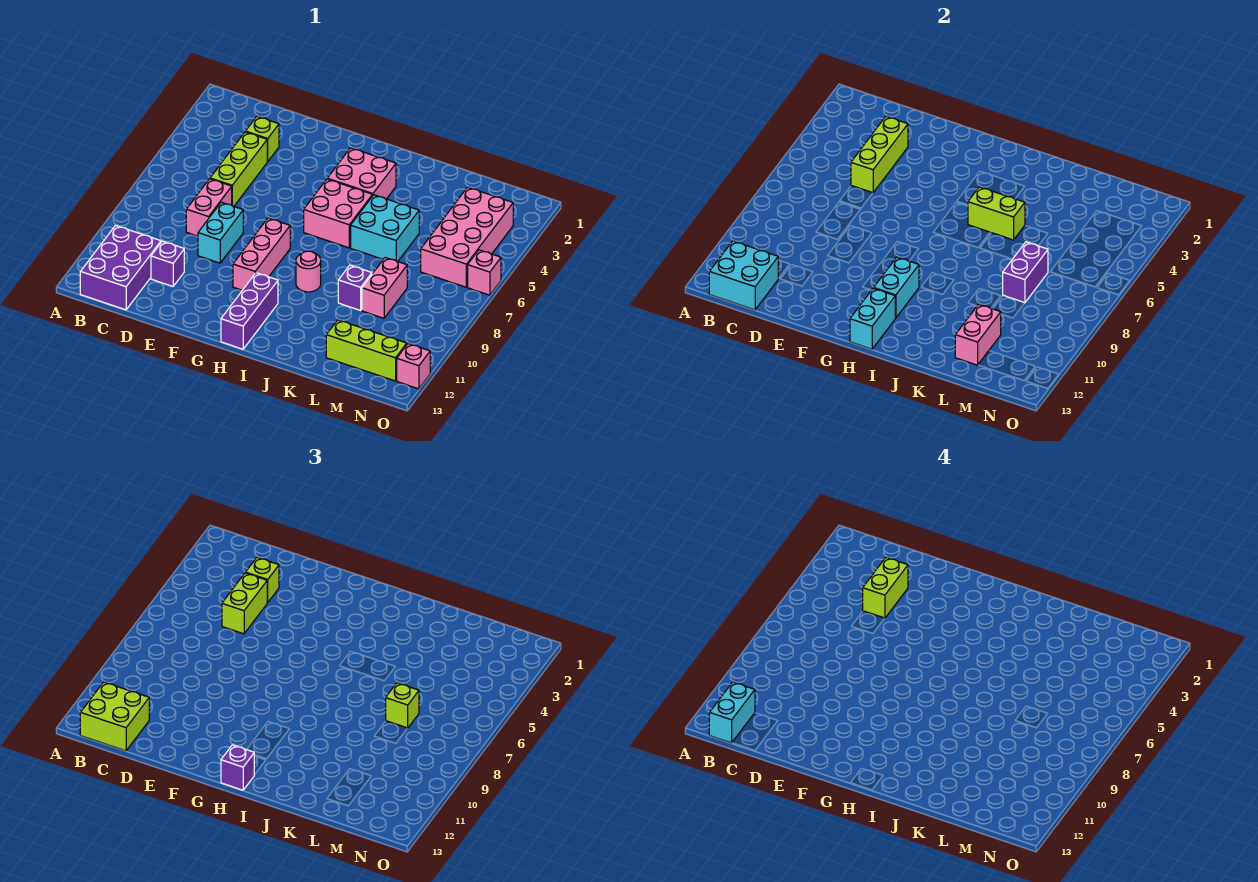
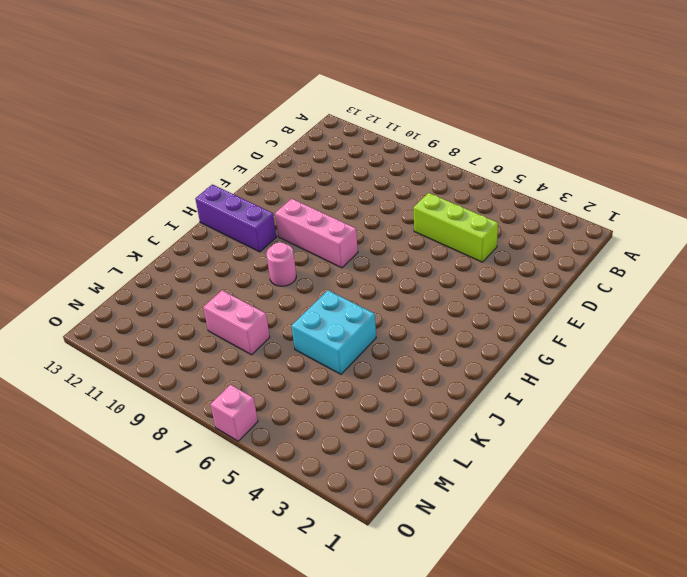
none -> purple brick B11:C13 level 1
none -> lime brick D3 level 1
none -> pink brick D7:D8 level 1
none -> purple brick D11 level 1

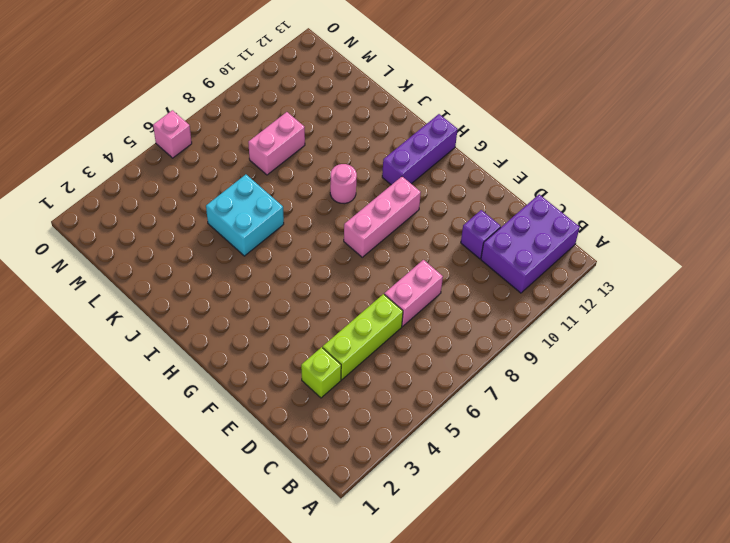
none -> cyan brick E8:E9 level 1
none -> pink brick H3:I4 level 1
none -> pink brick H5:I6 level 1
none -> purple brick K9 level 1

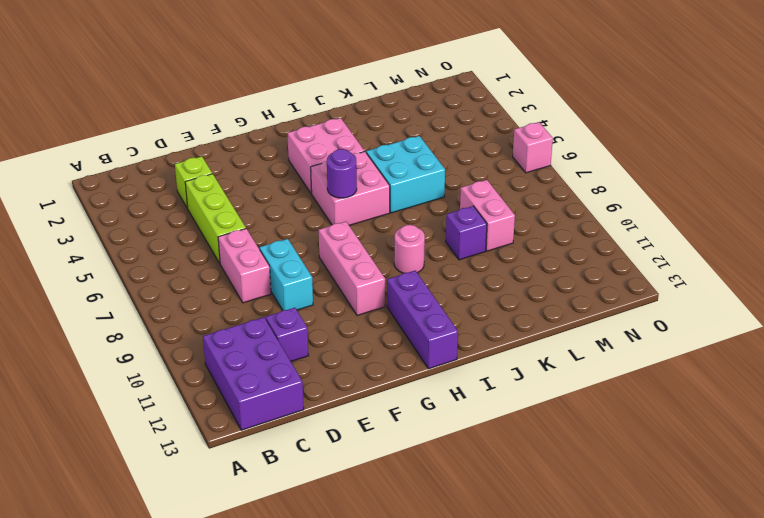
purple round brick H6 level 2 -> none
none -> lime brick L12:N12 level 1
none -> pink brick M3:N6 level 1
none -> pink brick O12 level 1
none -> cyan brick B12:C13 level 2

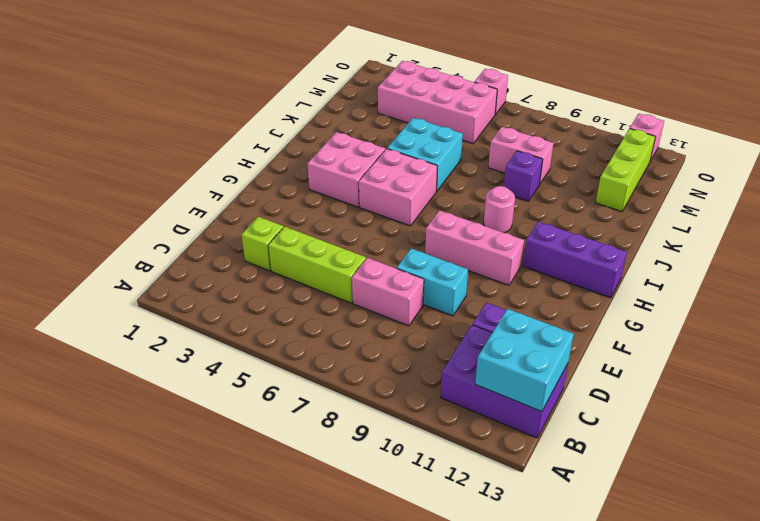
none -> lime brick D3:D5 level 2
none -> cyan brick H10:H11 level 2
none -> cyan brick H12:H13 level 2
none -> lime brick I5:J5 level 2

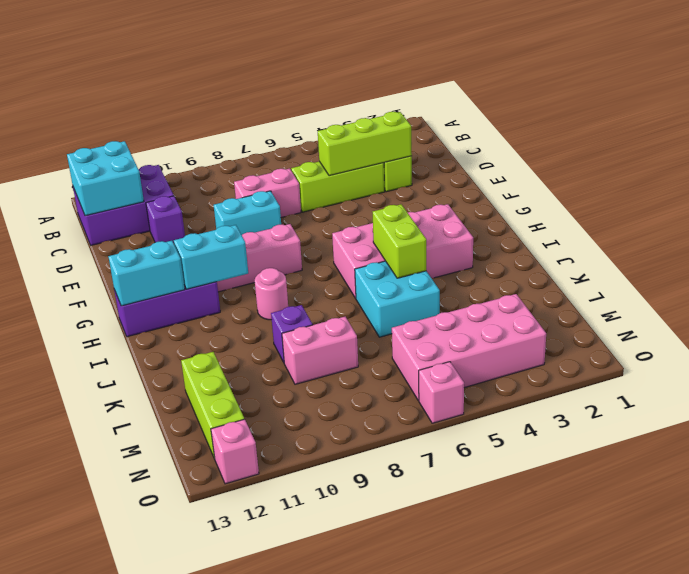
none -> purple brick L7:L8 level 2
none -> pink brick L11:L12 level 2
none -> lime brick B12:C13 level 3
none -> lime brick D3 level 3

